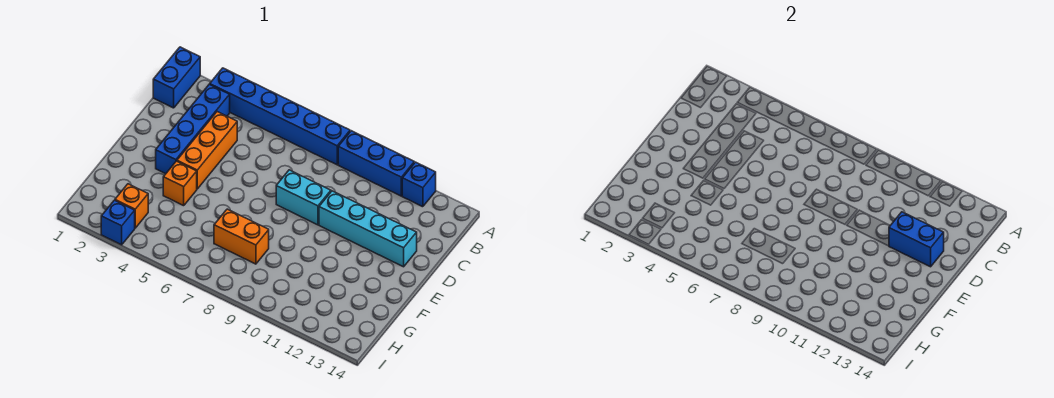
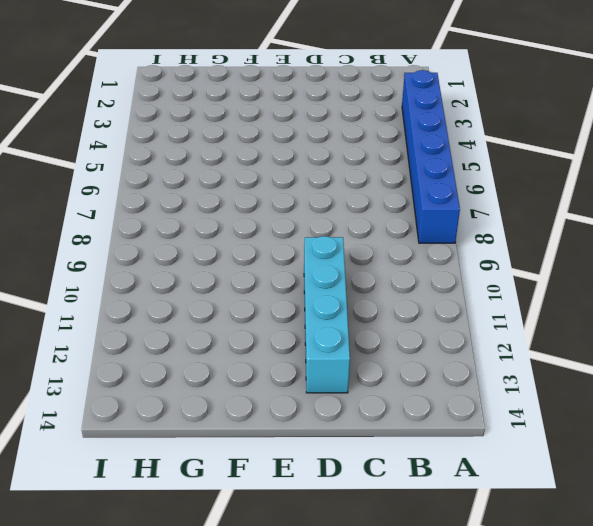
none -> blue brick A1:B1 level 1
none -> blue brick A9:A11 level 1
none -> blue brick A12 level 1

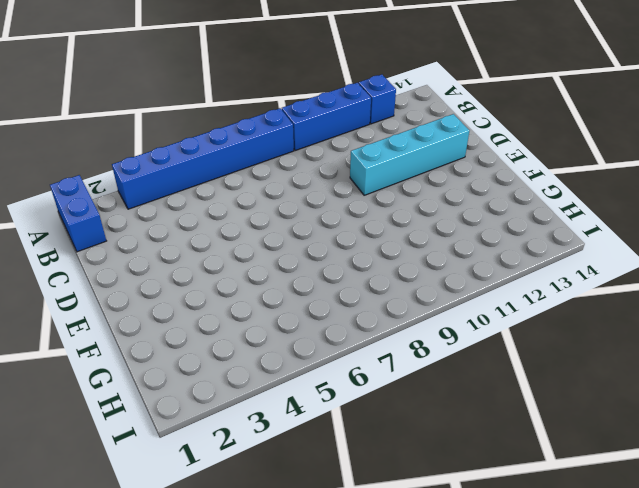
none -> blue brick B3:E3 level 1
none -> orange brick C4:E4 level 1
none -> cyan brick D8:D9 level 1

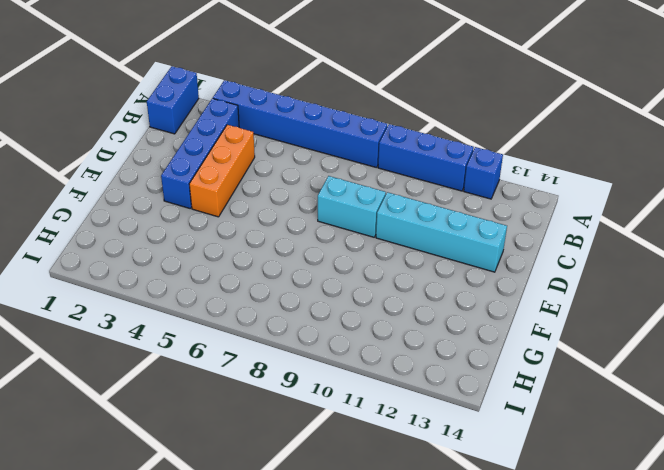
none -> orange brick F4 level 1
none -> orange brick G7:G8 level 1
none -> orange brick H3 level 1

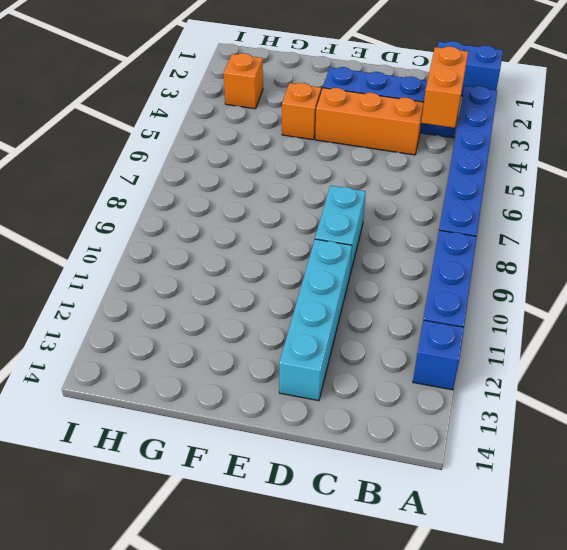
orange brick B3:B4 level 2 -> orange brick G7:G8 level 1
none -> blue brick I3 level 1
none -> blue brick D12:D13 level 2

